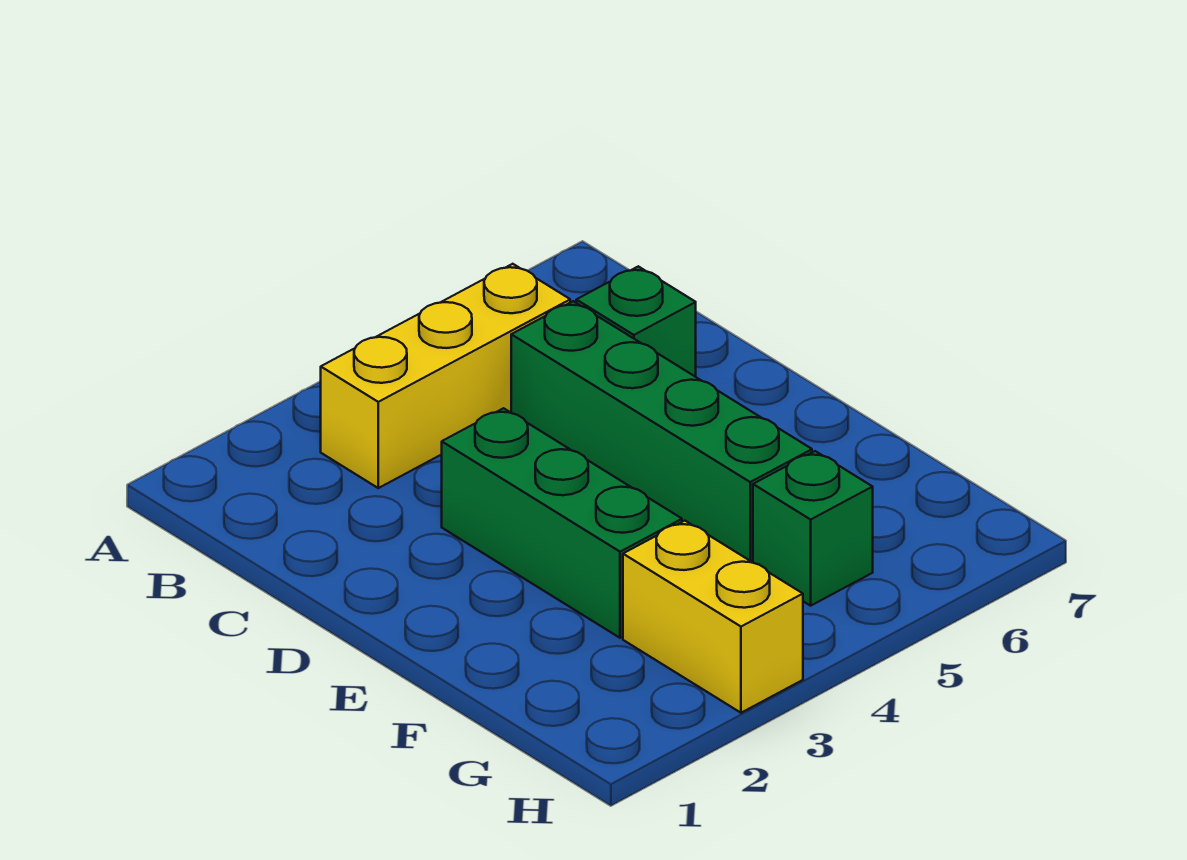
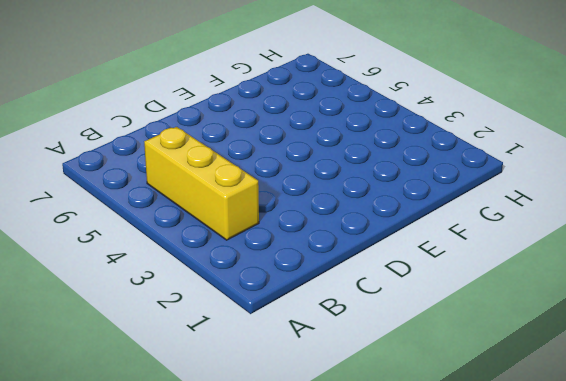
none -> green brick C5:F5 level 1
none -> green brick C6 level 1

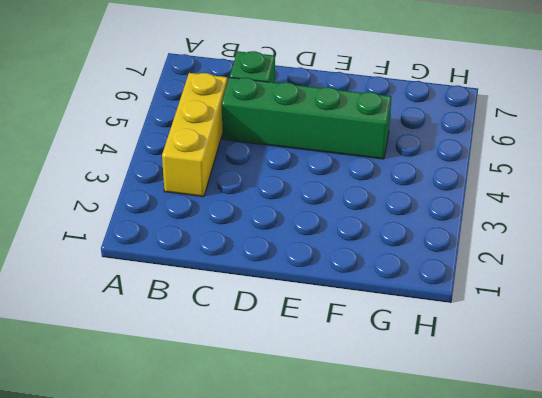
none -> green brick D3:F3 level 1
none -> yellow brick G3:H3 level 1

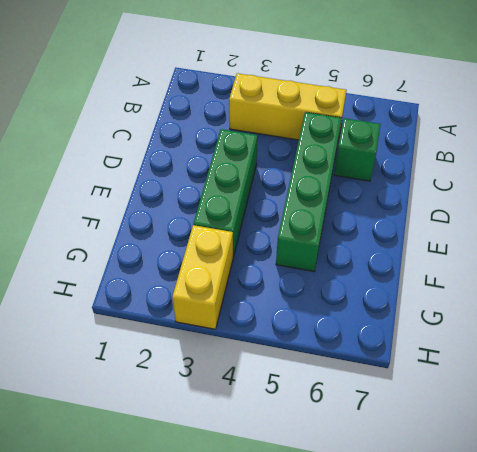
none -> green brick G5 level 1

